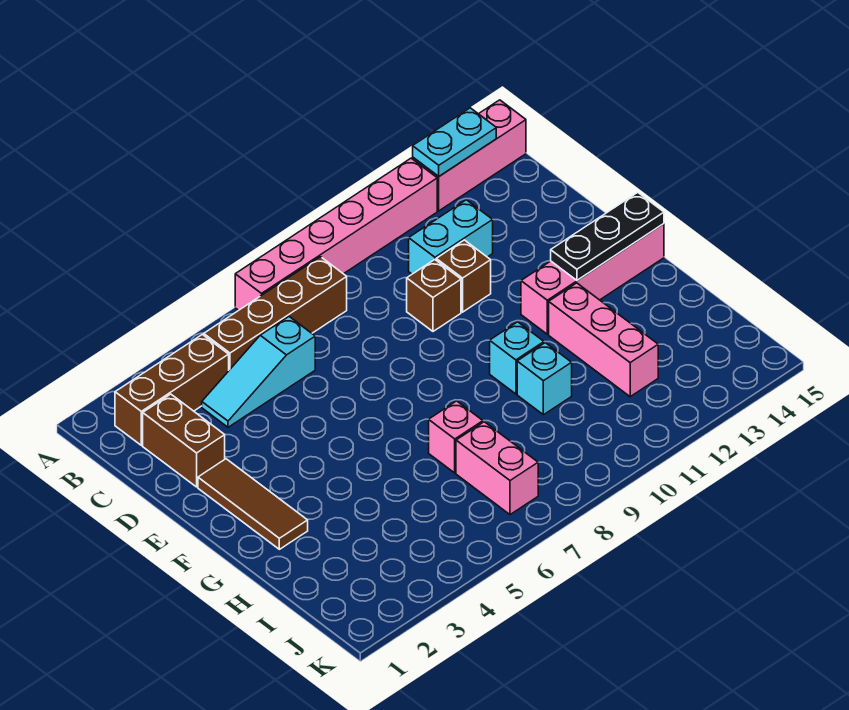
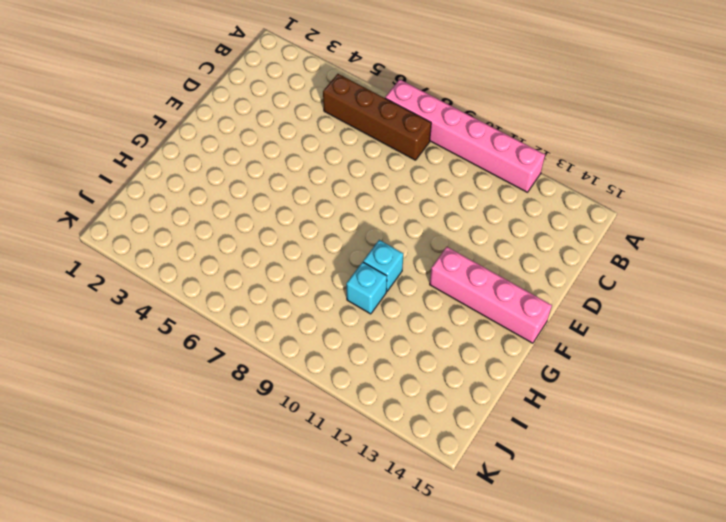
none -> pink brick A13:A15 level 1
none -> brown brick B2:B4 level 1
none -> brown brick C2:D2 level 1

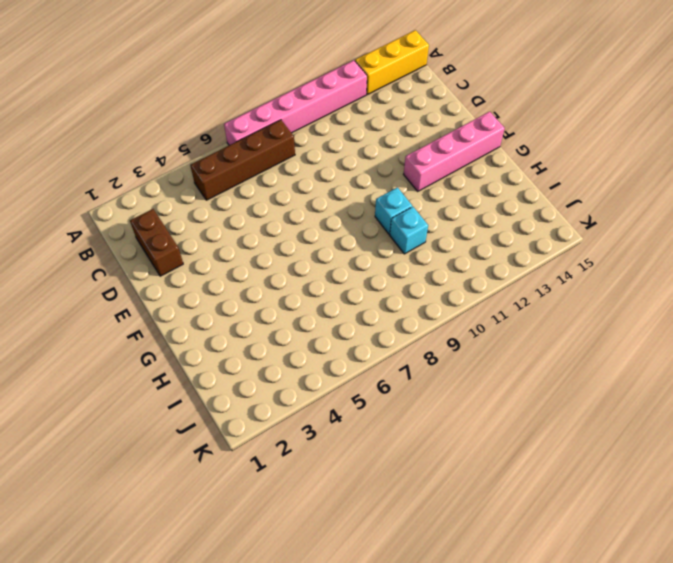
yellow brick A13:A15 level 1 -> pink brick A13:A15 level 1
none -> brown brick B2:B4 level 1
none -> cyan slope C4:C6 level 1 top 6
none -> cyan brick C11:C12 level 1

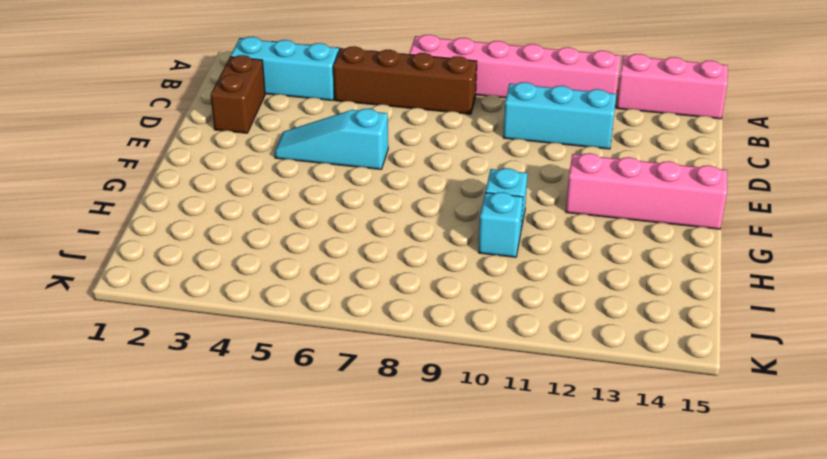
cyan brick B2:B4 level 1 -> brown brick B2:B4 level 1
cyan brick C10:C12 level 1 -> cyan brick C11:C12 level 1
cyan slope E4:E6 level 1 top 6 -> cyan slope C4:C6 level 1 top 6
none -> brown brick D10 level 1
none -> brown brick D11 level 1
none -> brown tile E2:G2 level 1

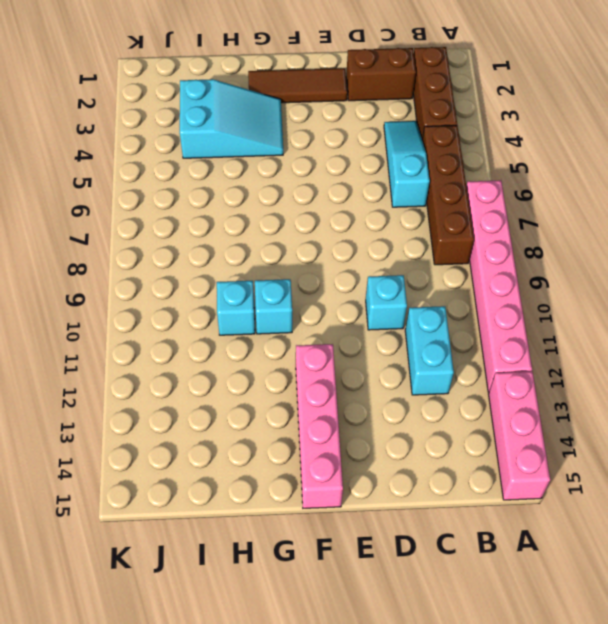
cyan brick D10 level 1 -> brown brick D10 level 1
cyan slope G3:I4 level 1 top I -> none
none -> brown brick D11 level 1
none -> pink brick G12:I12 level 1
none -> pink brick H7 level 1

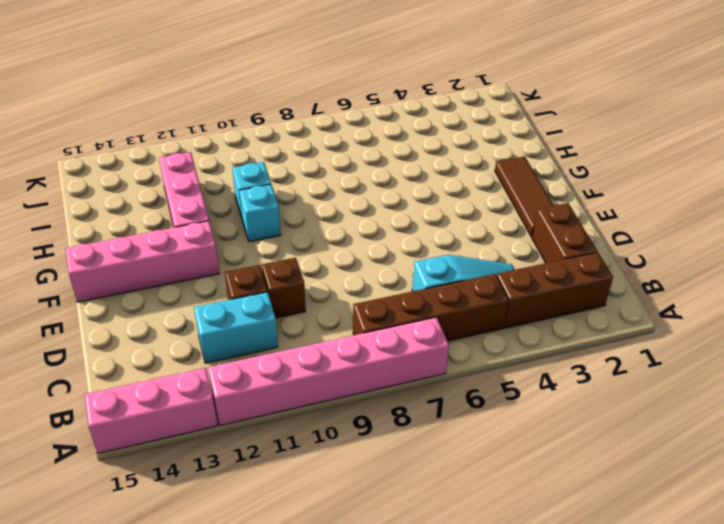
none -> pink brick H7 level 1
none -> pink brick I7:J7 level 1
none -> cyan plate A13:A14 level 2

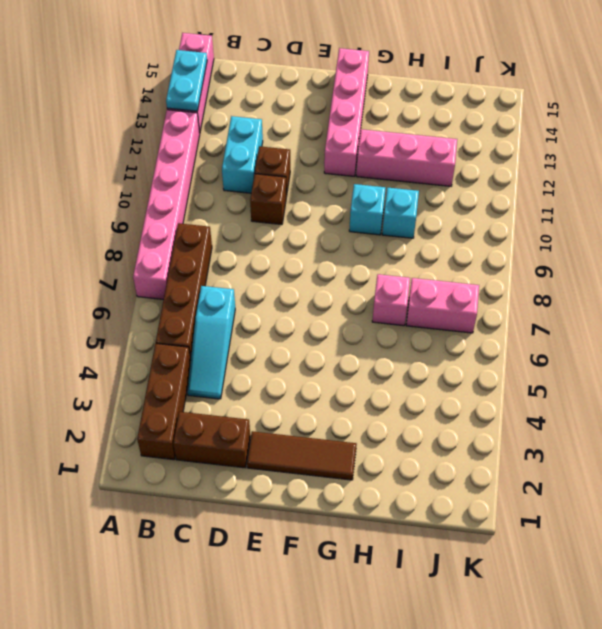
none -> black plate F13:F15 level 2

